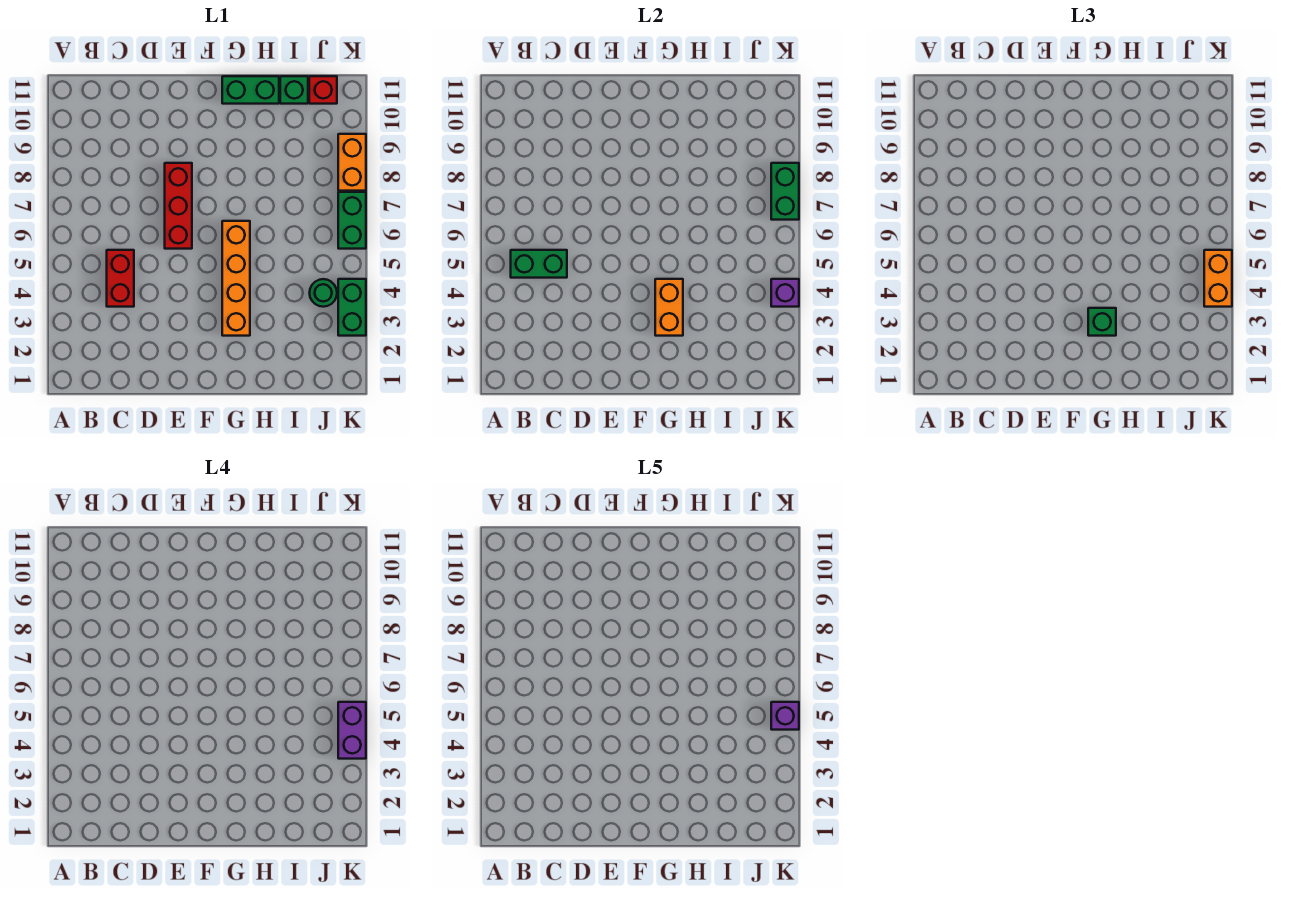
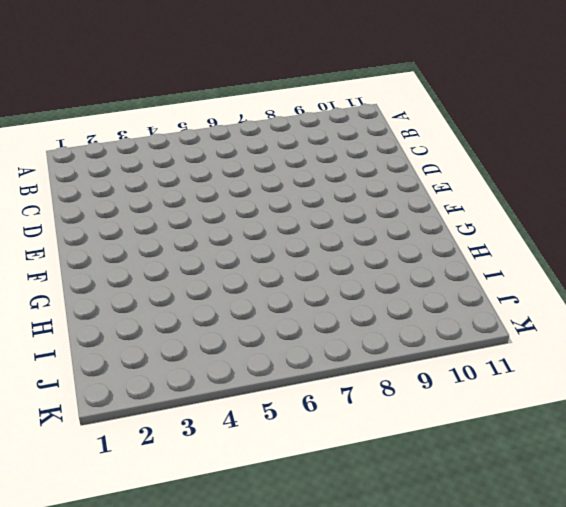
none -> red brick C4:C5 level 1
none -> red brick E6:E8 level 1
none -> orange brick G3:G6 level 1

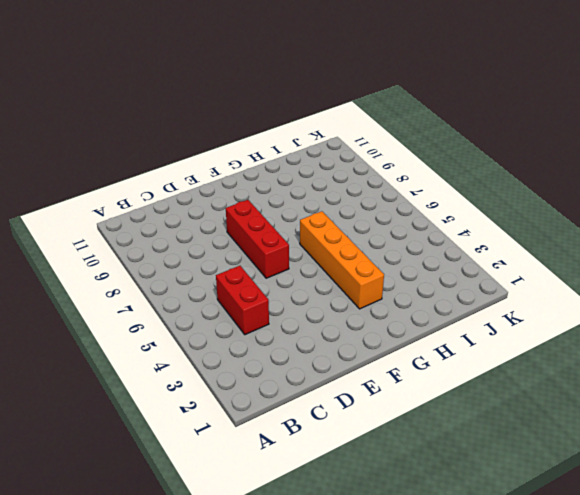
none -> green brick G11:H11 level 1
none -> green brick I11 level 1
none -> green round brick J4 level 1

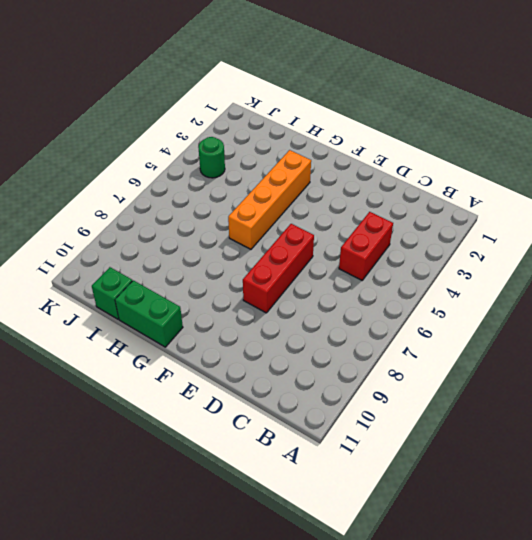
none -> red brick J11 level 1
none -> green brick K3:K4 level 1
none -> green brick K6:K7 level 1

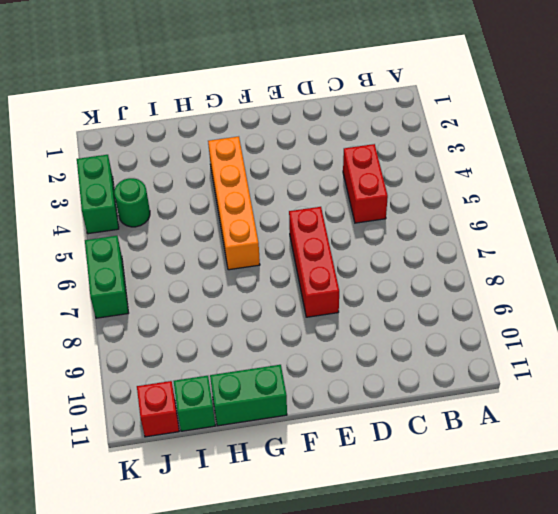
none -> orange brick K8:K9 level 1
none -> green brick B5:C5 level 2
none -> orange brick G3:G4 level 2

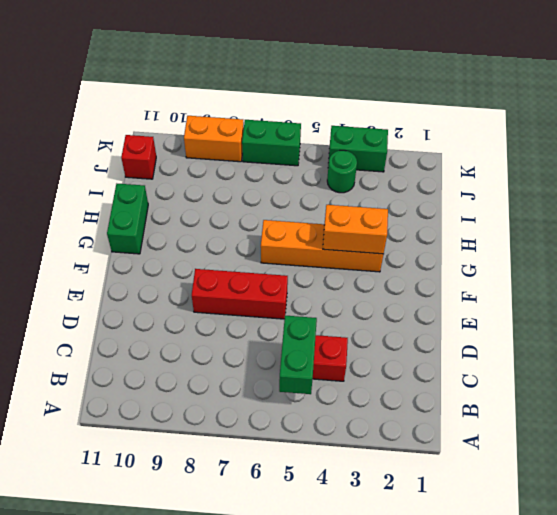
none -> green brick I11 level 1
none -> purple brick K4 level 2
none -> green brick K7:K8 level 2

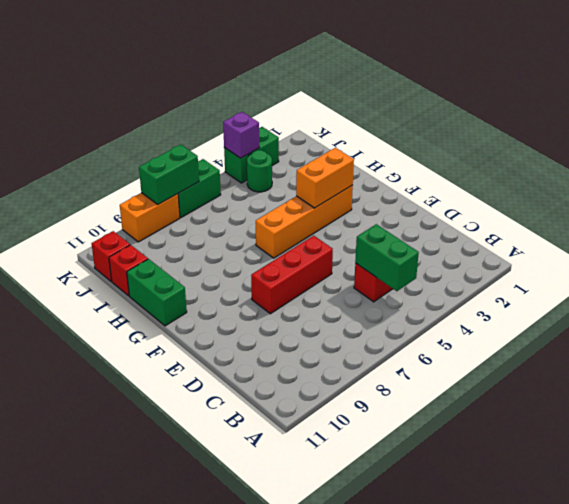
red brick I11 level 1 -> green brick I11 level 1
none -> green brick G3 level 3
none -> orange brick K4:K5 level 3
none -> purple brick K4:K5 level 4

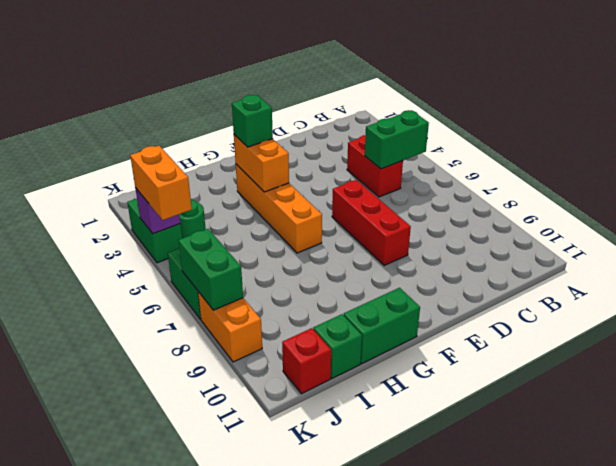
none -> purple brick K4:K5 level 4
none -> purple brick K5 level 5

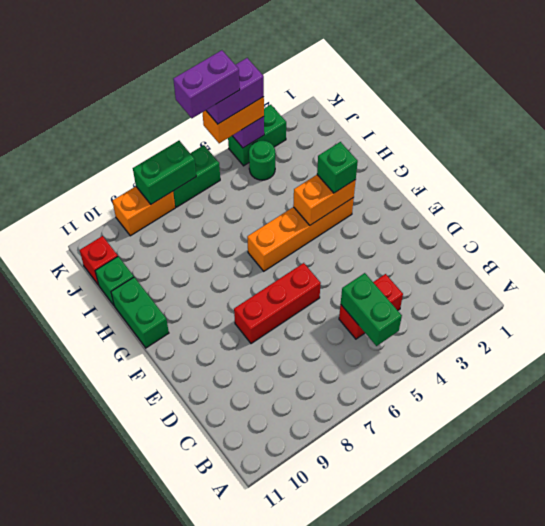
purple brick K5:K6 level 5 -> purple brick K5 level 5

